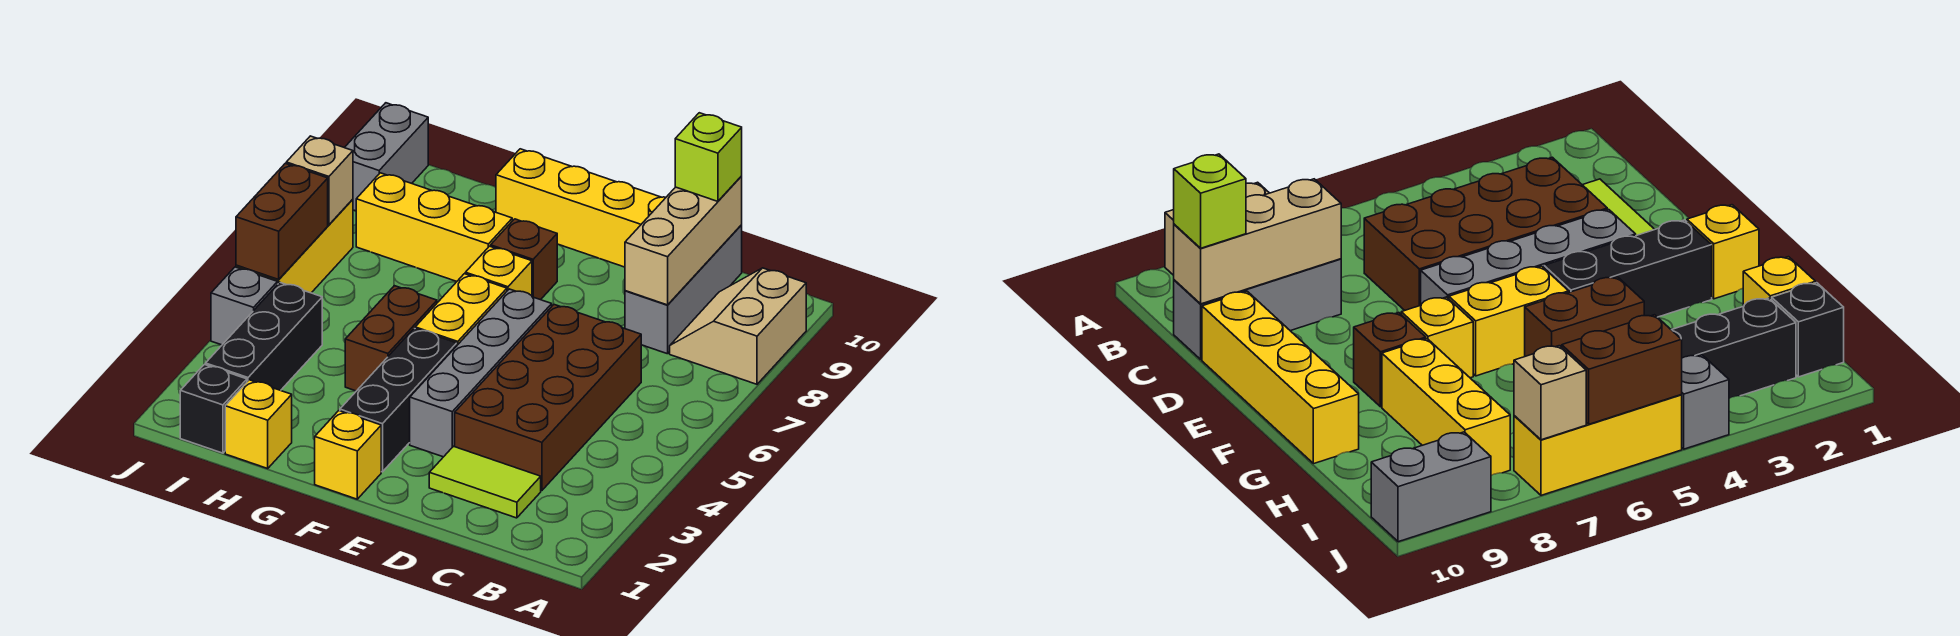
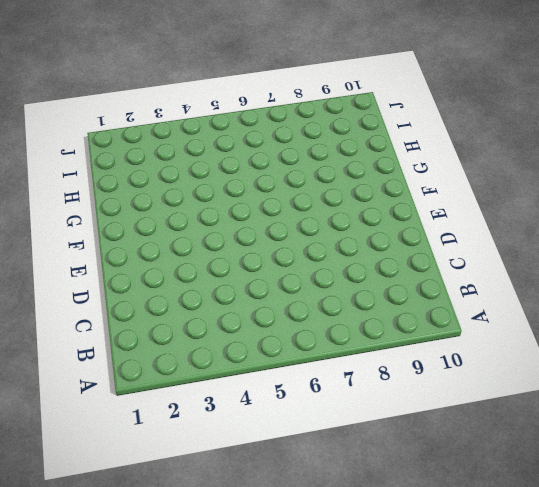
none -> tan slope A8:B9 level 1 top A
none -> lime tile C2:D2 level 1
none -> brown brick C3:D6 level 1

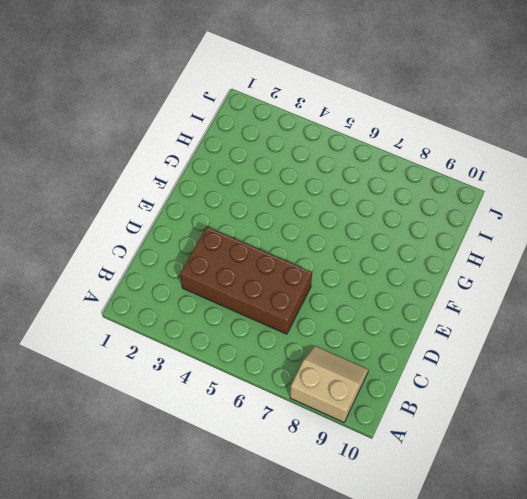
none -> lime tile C2:D2 level 1
none -> grey brick C8:C10 level 1
none -> yellow brick D10:G10 level 1

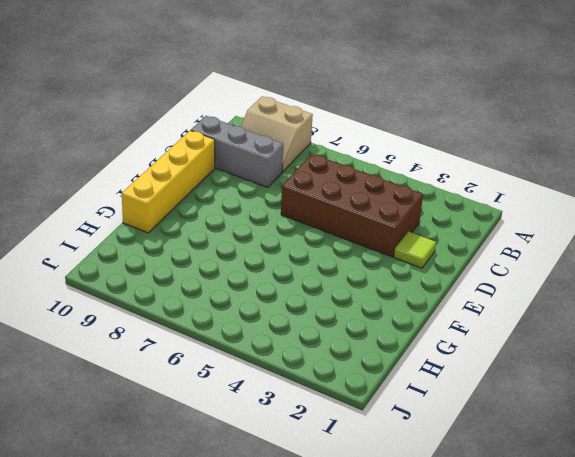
lime tile D2 level 1 -> lime tile C2:D2 level 1
none -> grey brick E3:E6 level 1
none -> yellow brick F1 level 1
none -> black brick F2:F4 level 1

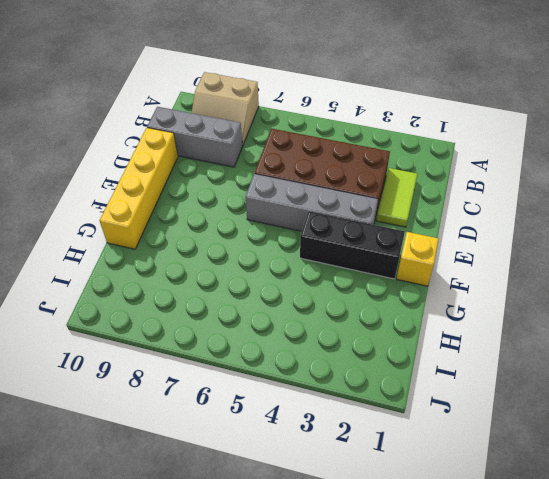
none -> yellow brick F5:F6 level 1
none -> yellow brick F7 level 1
none -> brown brick F8 level 1

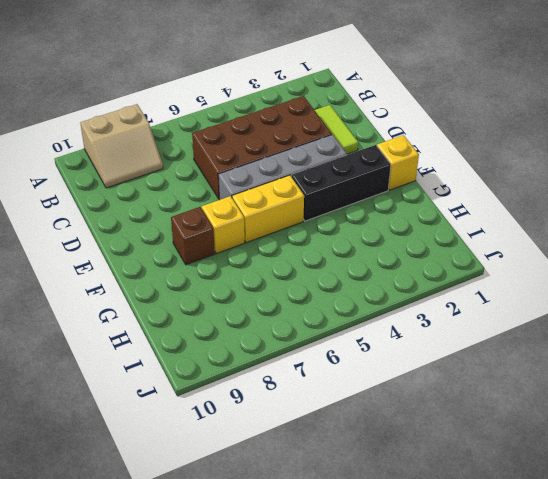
none -> grey brick C8:C10 level 1
none -> yellow brick D10:G10 level 1
none -> brown brick G4:G5 level 1

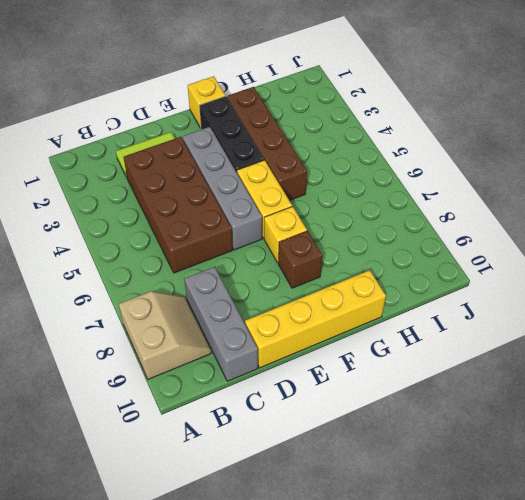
brown brick G2:G5 level 1 -> brown brick G4:G5 level 1
none -> yellow brick G8:I8 level 1
none -> yellow brick H1 level 1
none -> black brick I1 level 1

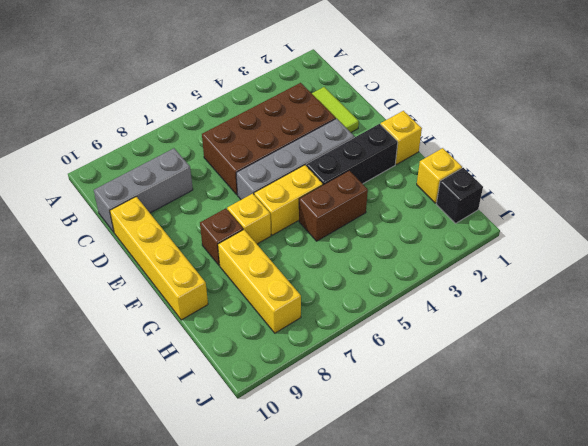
none -> tan slope A8:B9 level 1 top A
none -> black brick I2:I4 level 1
none -> grey brick J4 level 1

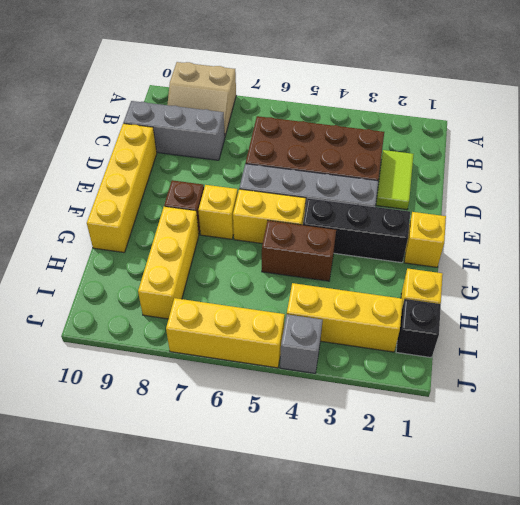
yellow brick I2:I4 level 1 -> black brick I2:I4 level 1
none -> grey brick J9:J10 level 1
none -> tan brick C8:C10 level 2
none -> brown brick J5:J6 level 2

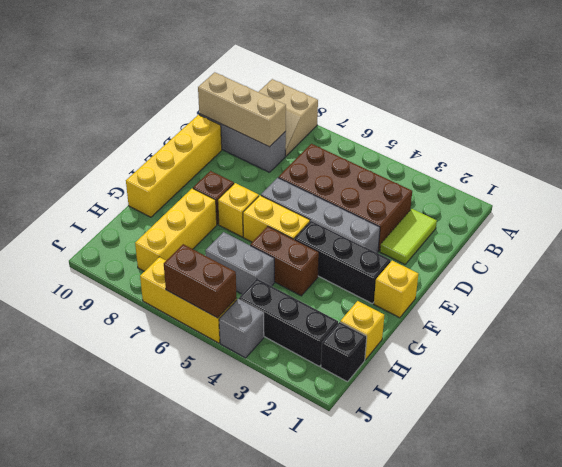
grey brick H5:H6 level 1 -> grey brick J9:J10 level 1
none -> tan brick J7 level 2
none -> lime brick C10 level 3

